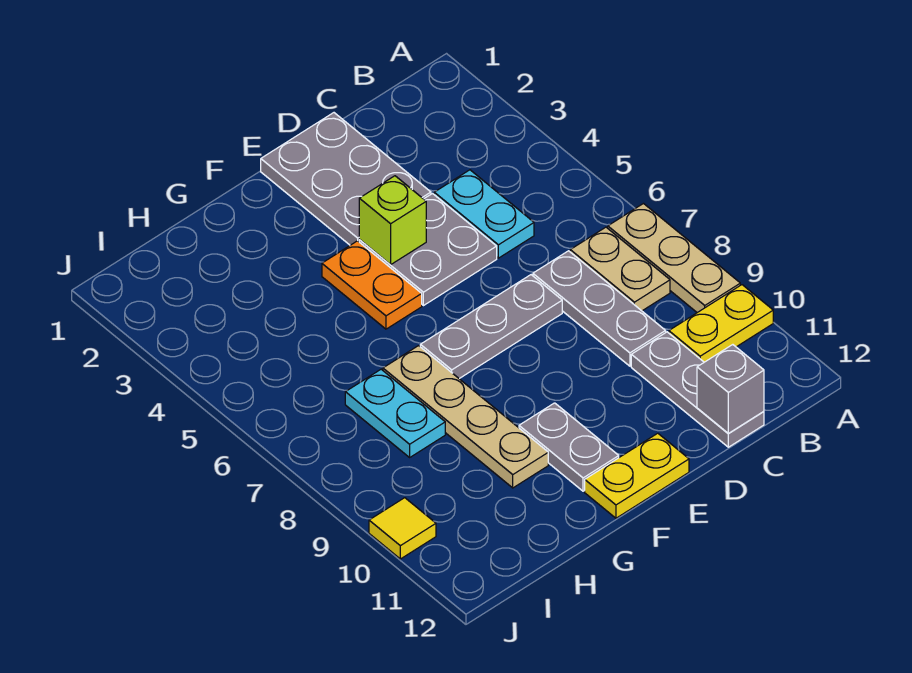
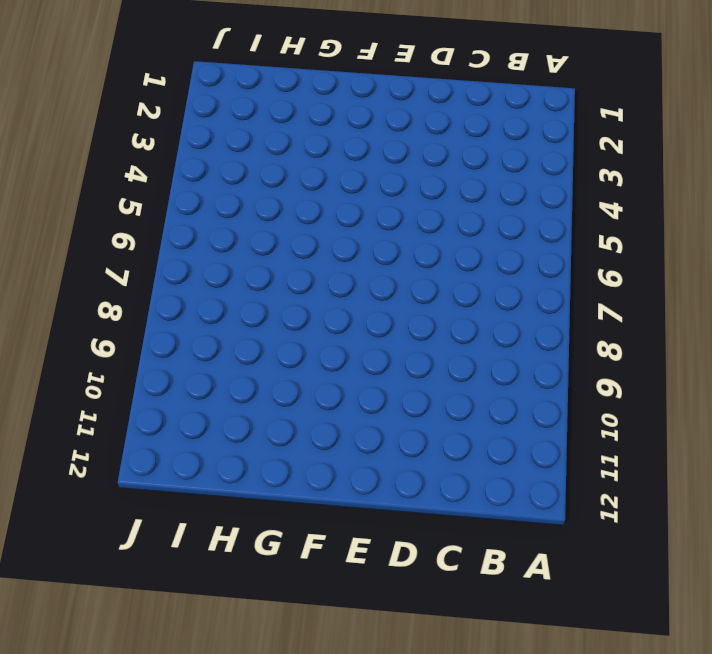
none -> tan plate A7:A9 level 1
none -> yellow plate A10:B10 level 1
none -> tan plate B7:B8 level 1

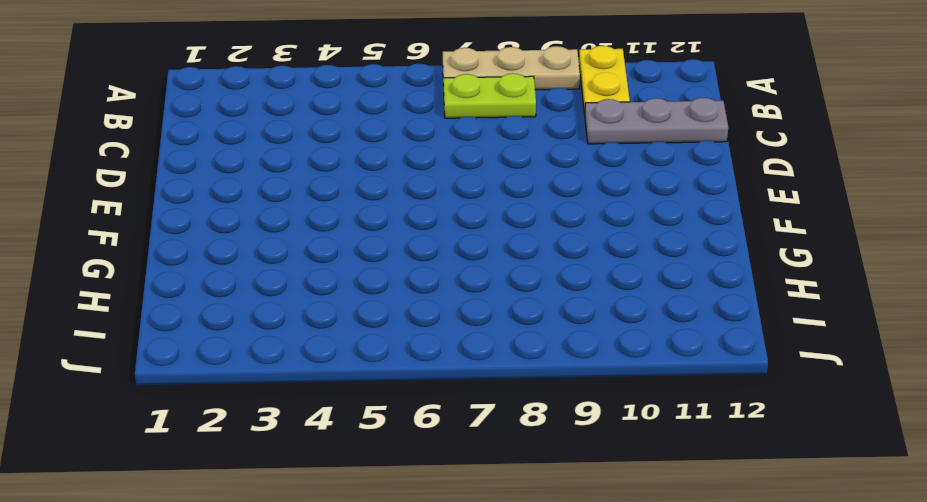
lime plate B7:B8 level 1 -> tan plate B7:B8 level 1
none -> cyan plate C4:C5 level 1
none -> grey plate C7:C9 level 1
none -> grey plate D1:E3 level 1

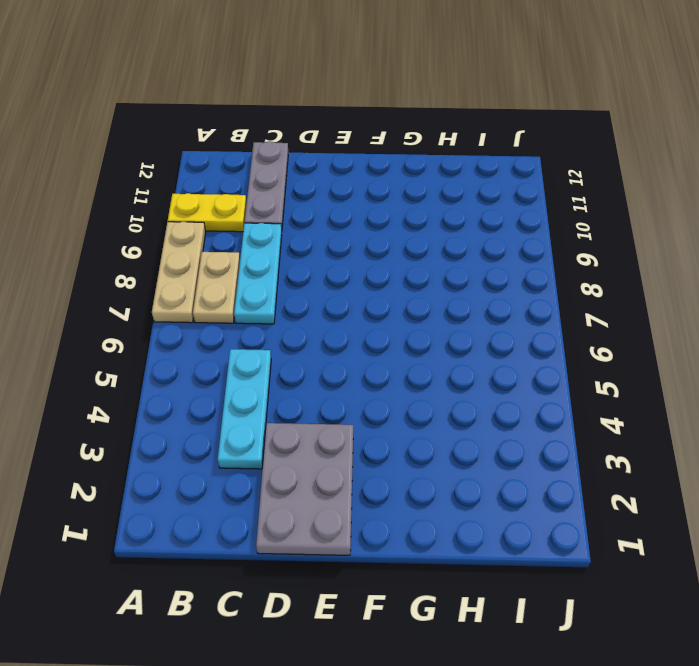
cyan plate C3:C5 level 1 -> cyan plate C4:C5 level 1
cyan plate C7:C9 level 1 -> grey plate C7:C9 level 1
none -> grey plate D4:E5 level 1
none -> grey plate D7:F7 level 1
none -> yellow plate E12:F12 level 1

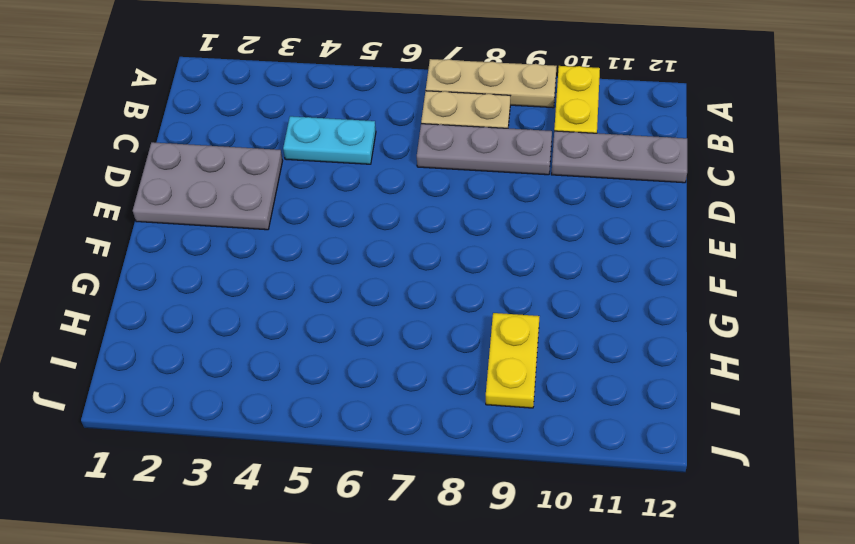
yellow plate H9:I9 level 1 -> yellow plate E12:F12 level 1
none -> grey plate D4:E5 level 1
none -> grey plate D7:F7 level 1
none -> orange plate F4:F5 level 1

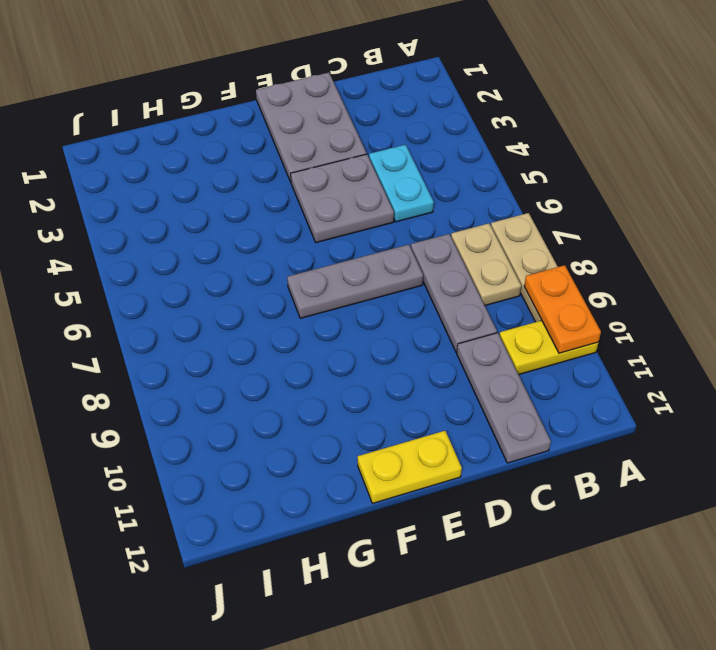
orange plate A9:A10 level 2 -> orange plate F4:F5 level 1
none -> grey plate F10:F11 level 1
none -> tan plate G7:G10 level 1
none -> cyan plate H7:H8 level 1

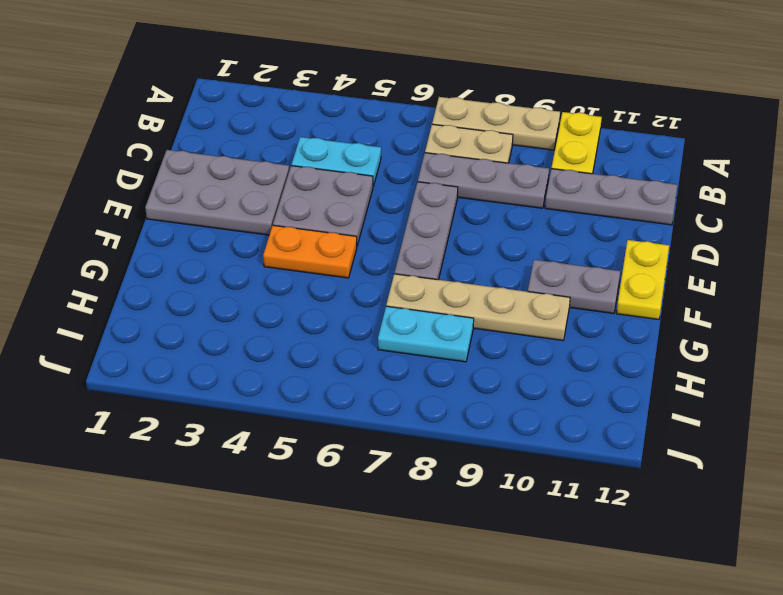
none -> yellow tile J10 level 1
none -> grey brick C12 level 2
none -> lime brick E4 level 2

